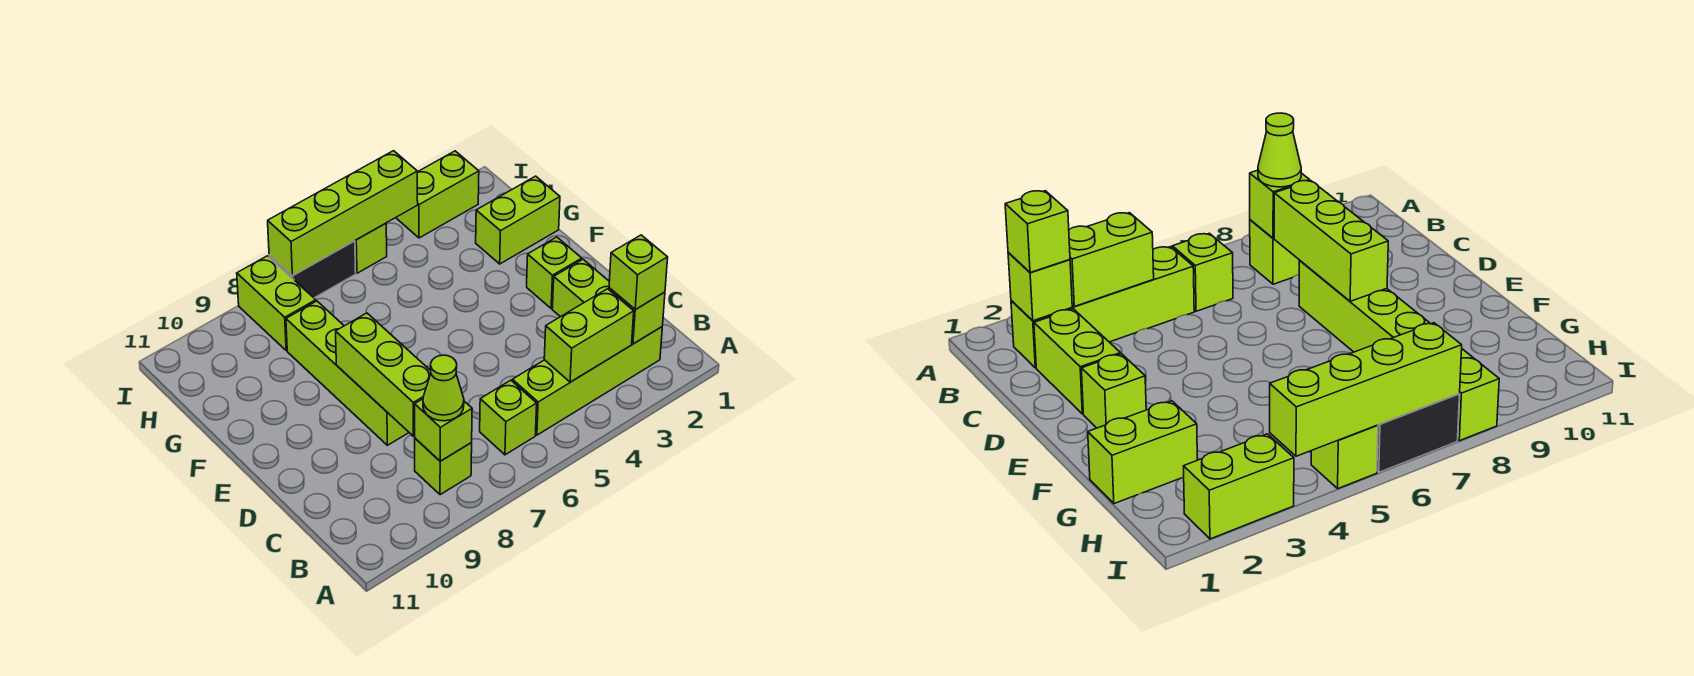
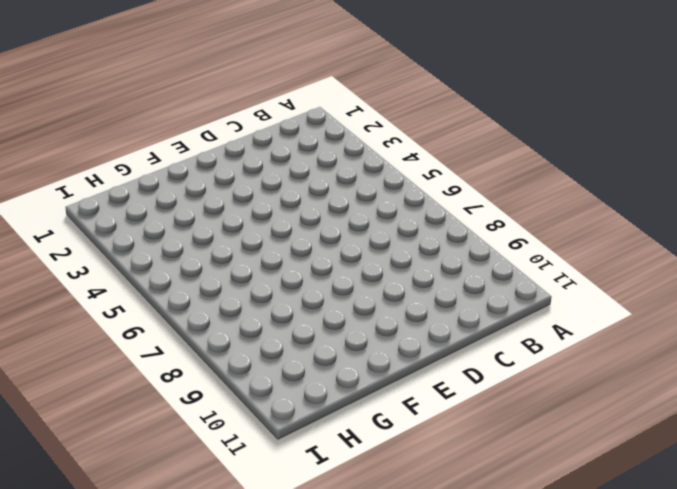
none -> lime brick B2:B5 level 1
none -> lime brick B6 level 1
none -> lime brick B8 level 1

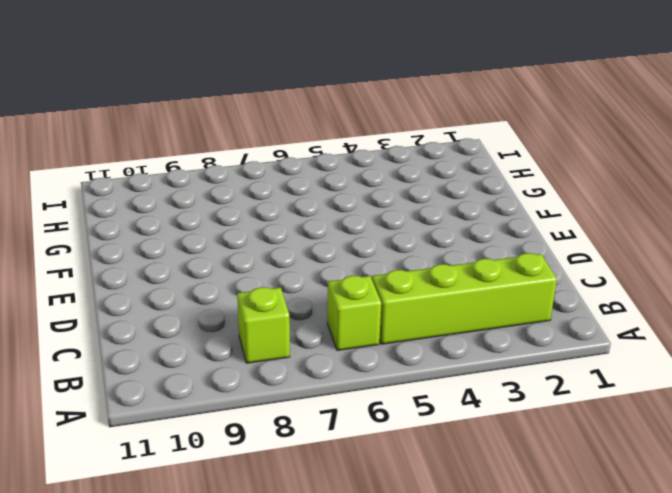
none -> lime brick C2:D2 level 1
none -> lime brick D8:G8 level 1
none -> lime brick E2 level 1

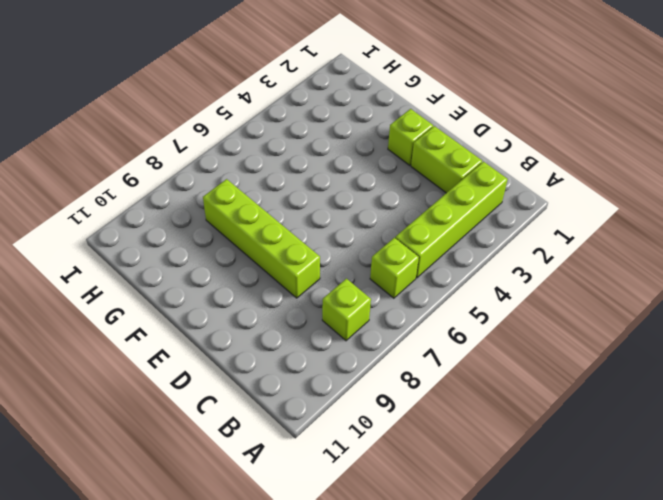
none -> lime brick G1:G2 level 1
none -> lime brick H8:I8 level 1
none -> lime brick I2:I3 level 1

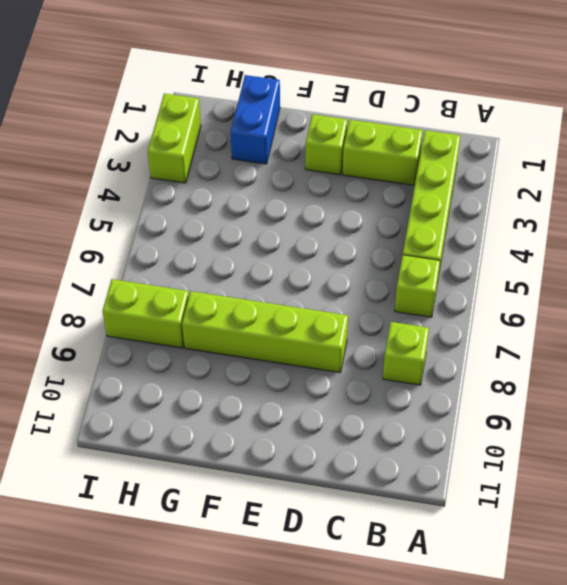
blue brick G1:G2 level 1 -> lime brick G1:G2 level 1
none -> lime brick I5 level 1
none -> black brick I6:I7 level 1
none -> lime brick B2 level 2

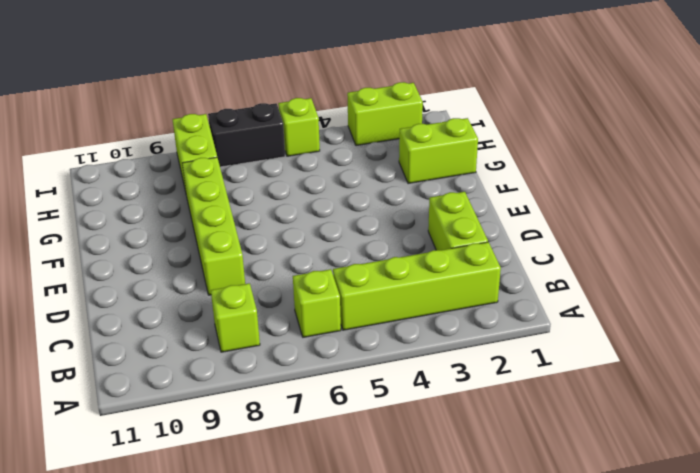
none -> lime brick E2 level 1
none -> lime brick B2 level 2
none -> lime brick B3:B4 level 2

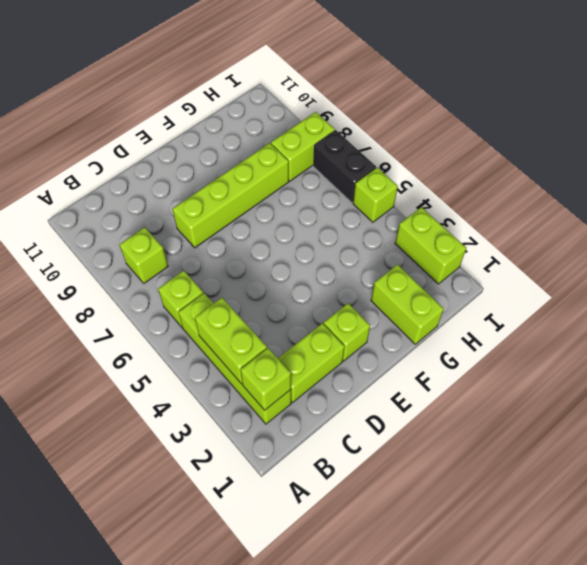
none -> lime brick B8 level 2
none -> lime brick C8:E8 level 2
none -> lime brick I4:I7 level 2

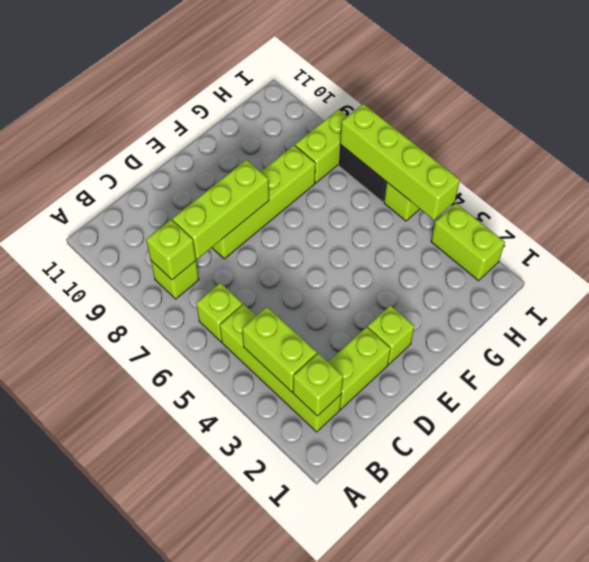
none -> lime brick G1:G2 level 1
none -> lime brick B2 level 3
none -> lime cone B8 level 3

